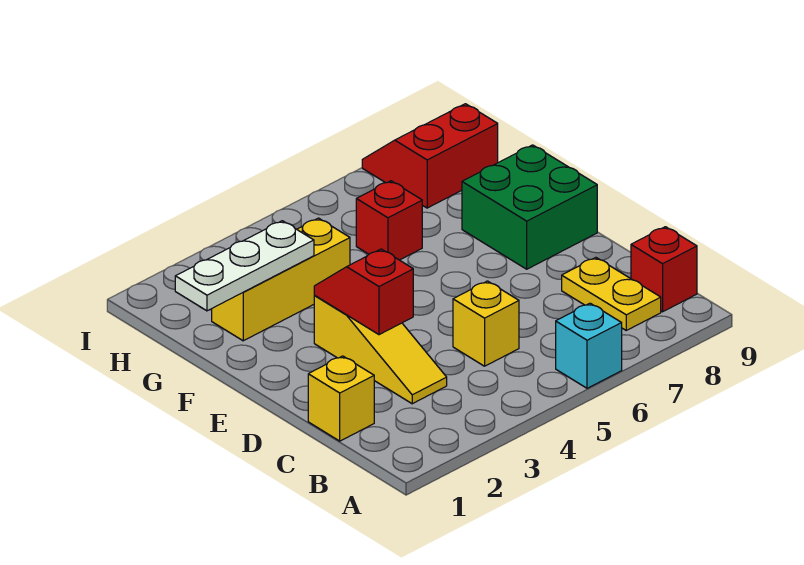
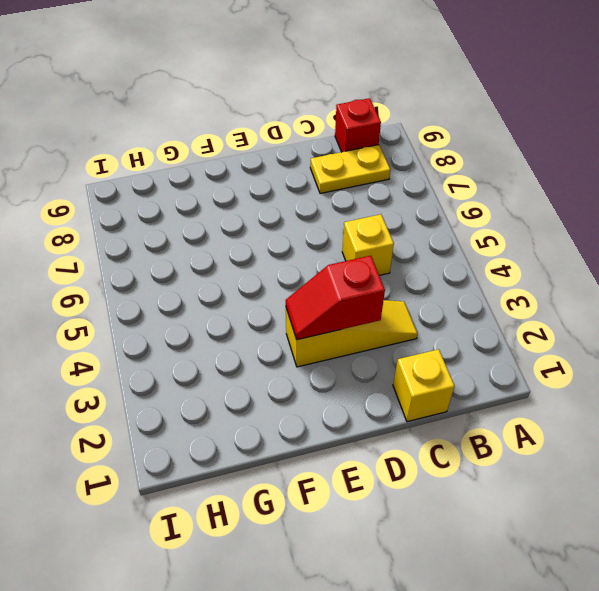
none -> cyan brick A6 level 1
none -> green brick E8:F9 level 1
none -> yellow brick G2:G4 level 1

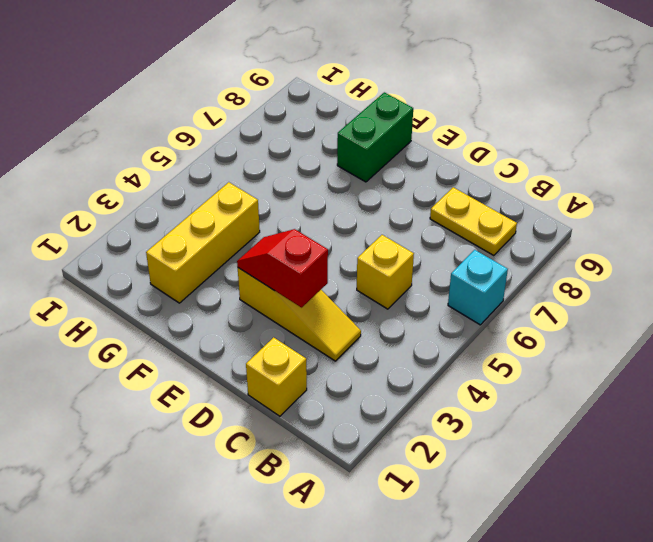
green brick F8:F9 level 1 -> green brick E8:F9 level 1
none -> red brick B9 level 1
none -> red brick G6 level 1
none -> red slope H8:I9 level 1 top H

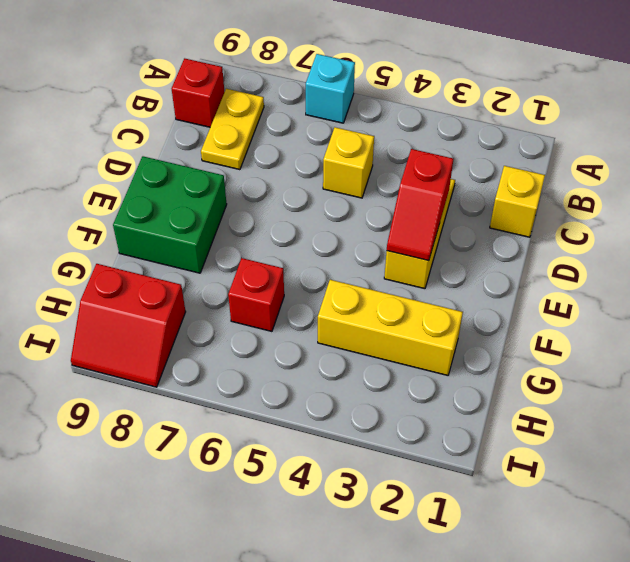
none -> white plate G1:G3 level 2

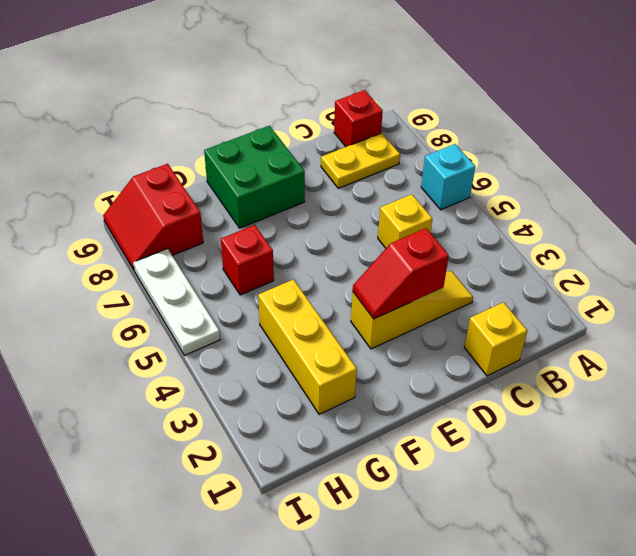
white plate I5:I7 level 1 -> white plate G1:G3 level 2

